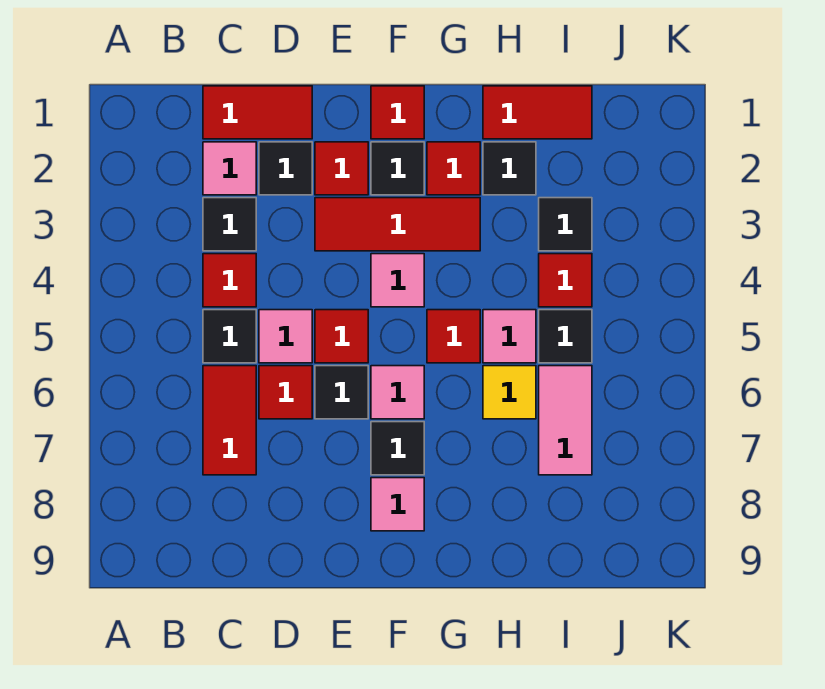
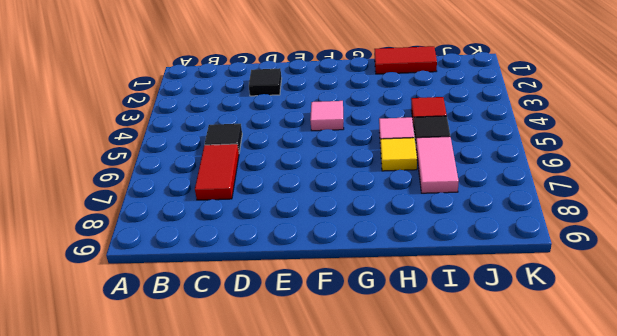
none -> red tile C1:D1 level 1
none -> pink tile C2 level 1
none -> black tile C3 level 1

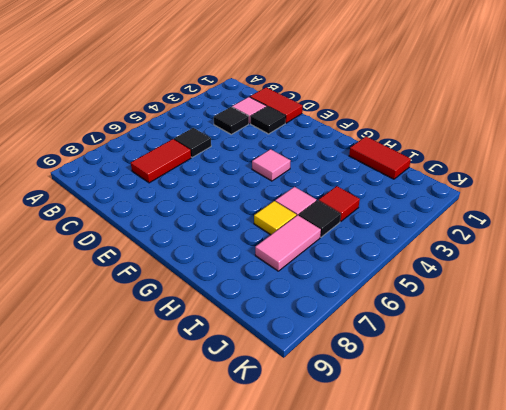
none -> red tile C4 level 1
none -> pink tile D5 level 1
none -> red tile D6 level 1

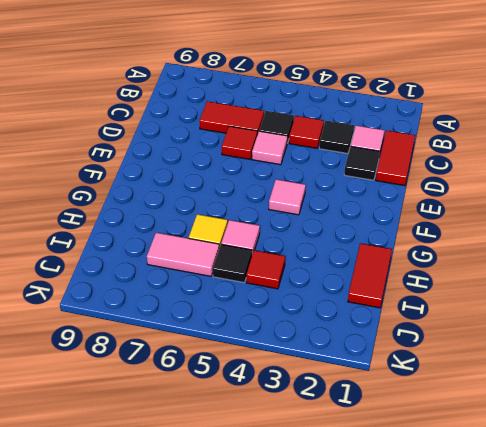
none -> red tile E2 level 1
none -> red tile E3:G3 level 1
none -> red tile E5 level 1

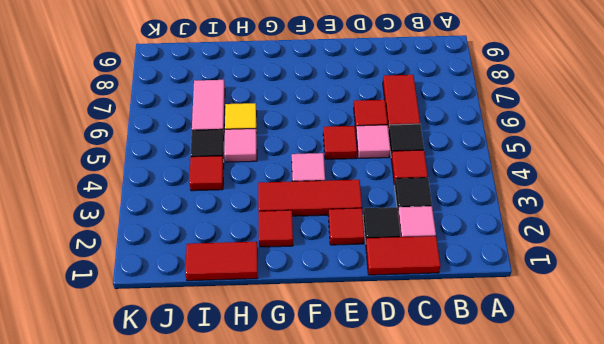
none -> black tile E6 level 1
none -> red tile F1 level 1
none -> black tile F2 level 1

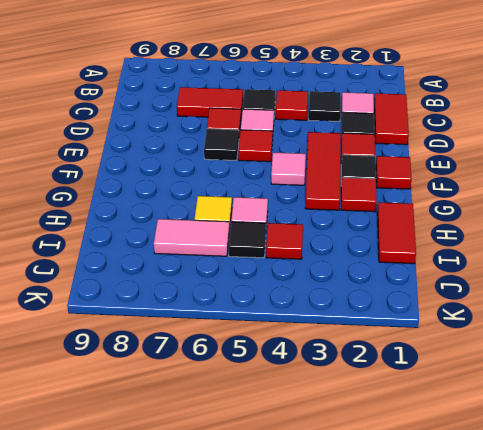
none -> pink tile F6 level 1
none -> black tile F7 level 1
none -> pink tile F8 level 1

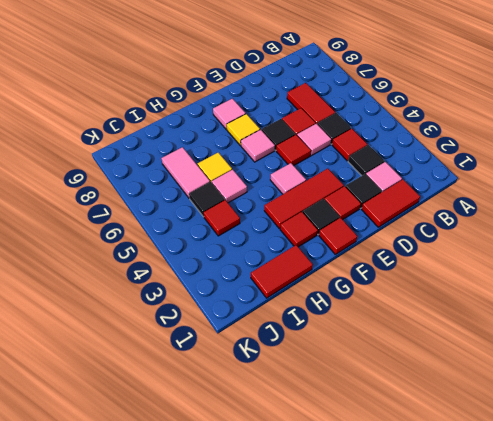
yellow tile F7 level 1 -> black tile F7 level 1
none -> red tile G5 level 1
none -> black tile H2 level 1
none -> black tile I3 level 1

